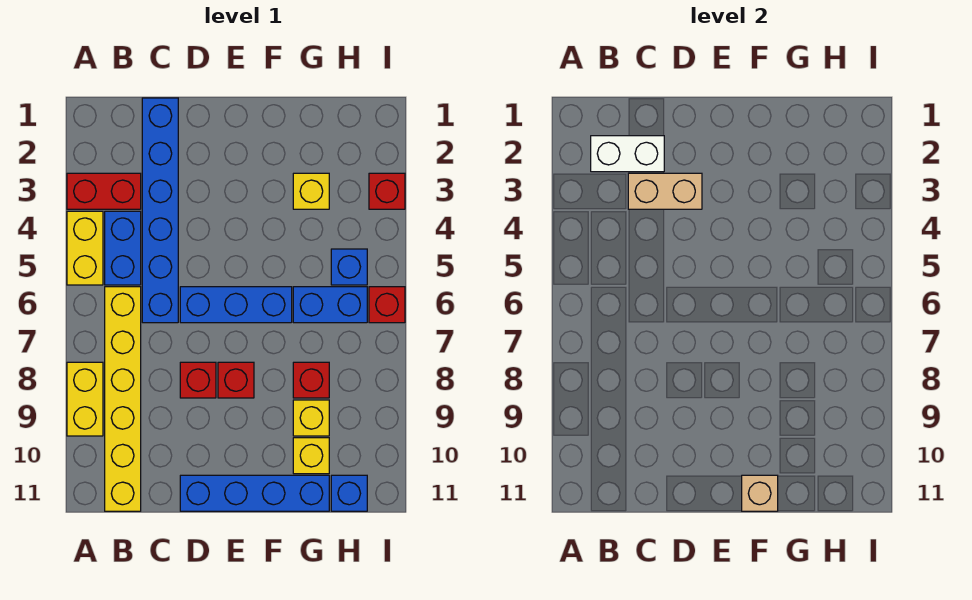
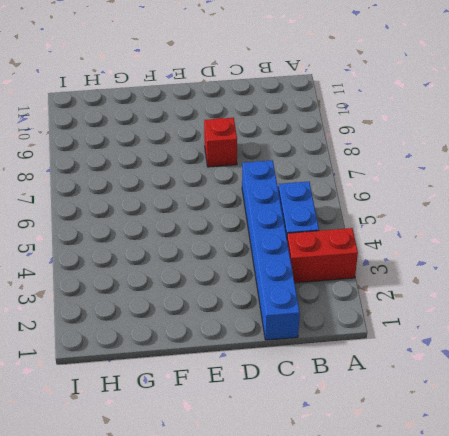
none -> yellow brick A4:A5 level 1
none -> yellow brick A8:A9 level 1
none -> yellow brick B6:B11 level 1

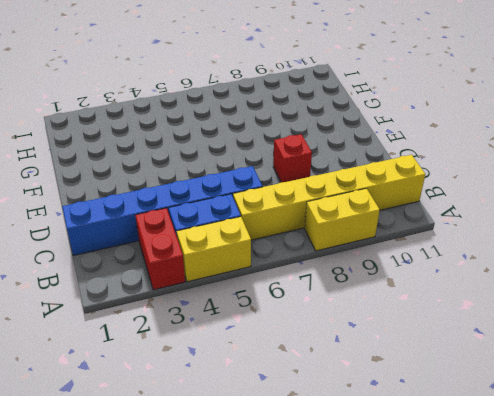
none -> blue brick D6:F6 level 1
none -> blue brick D11:G11 level 1
none -> red brick E8 level 1

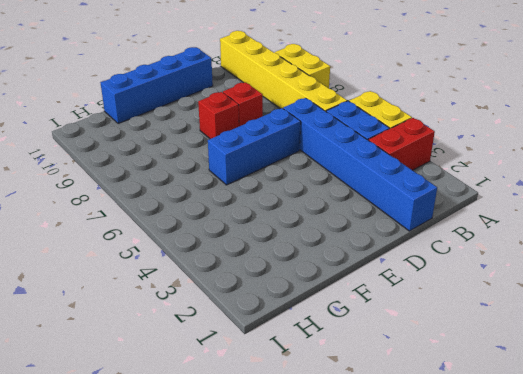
none -> yellow brick G3 level 1
none -> blue brick G6:H6 level 1
none -> red brick G8 level 1

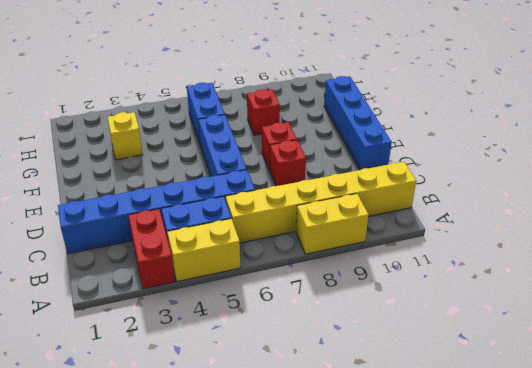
none -> yellow brick G9 level 1
none -> yellow brick G10 level 1
none -> blue brick H5 level 1

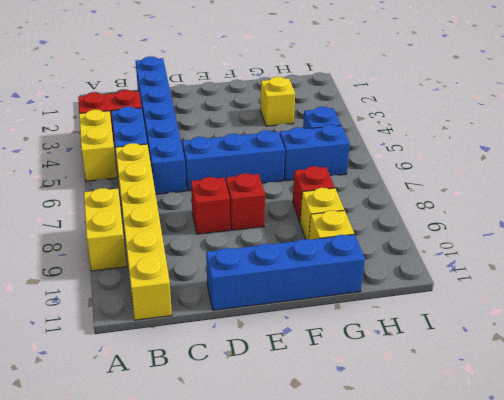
none -> blue brick H11 level 1
none -> red brick I3 level 1
none -> red brick I6 level 1

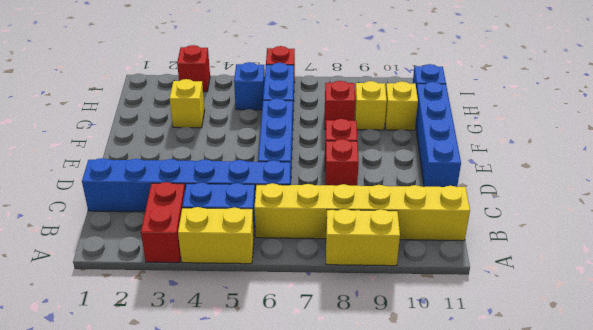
none -> white brick B2:C2 level 2
none -> tan brick C3:D3 level 2
none -> tan brick F11 level 2

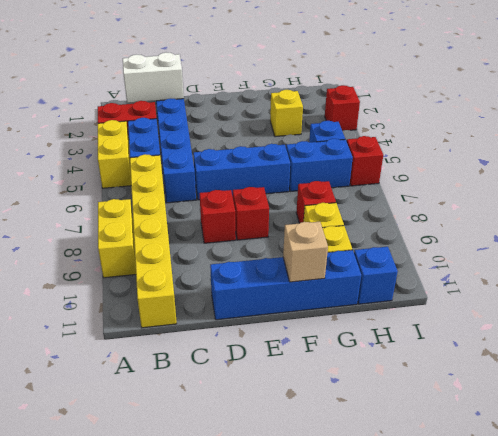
none -> tan brick C3:D3 level 2

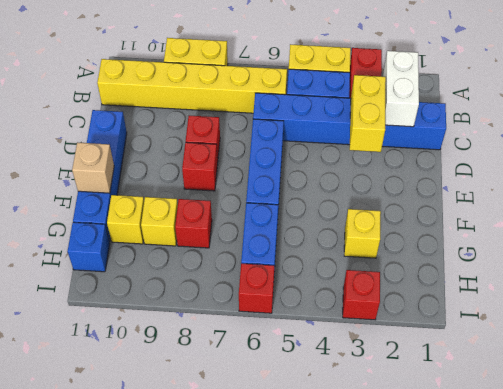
yellow brick C3:D3 level 2 -> tan brick C3:D3 level 2
none -> blue brick H5 level 1

